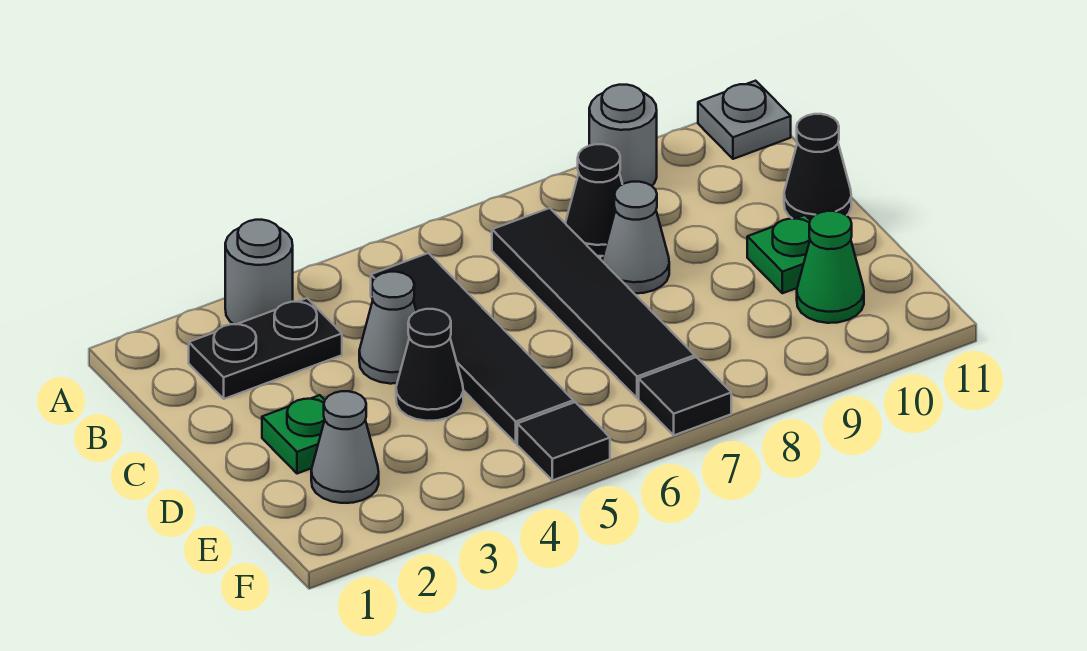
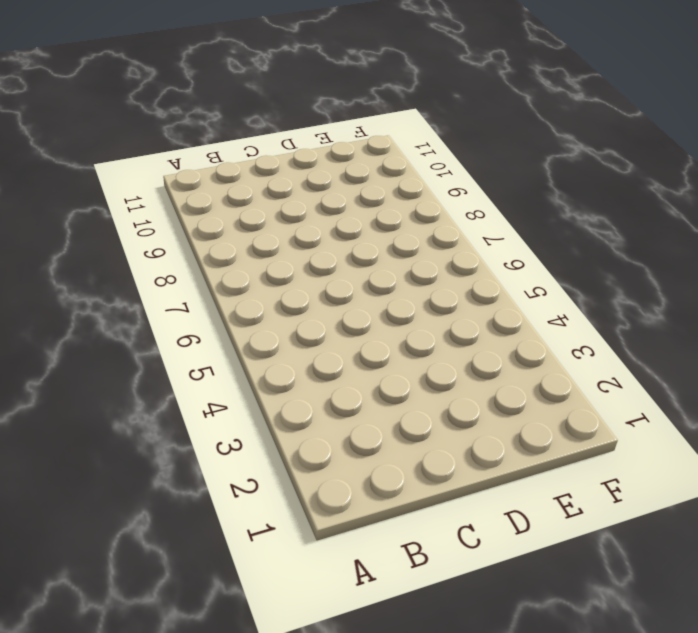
none -> grey round brick A3 level 1
none -> grey round brick A9 level 1
none -> grey plate A11 level 1

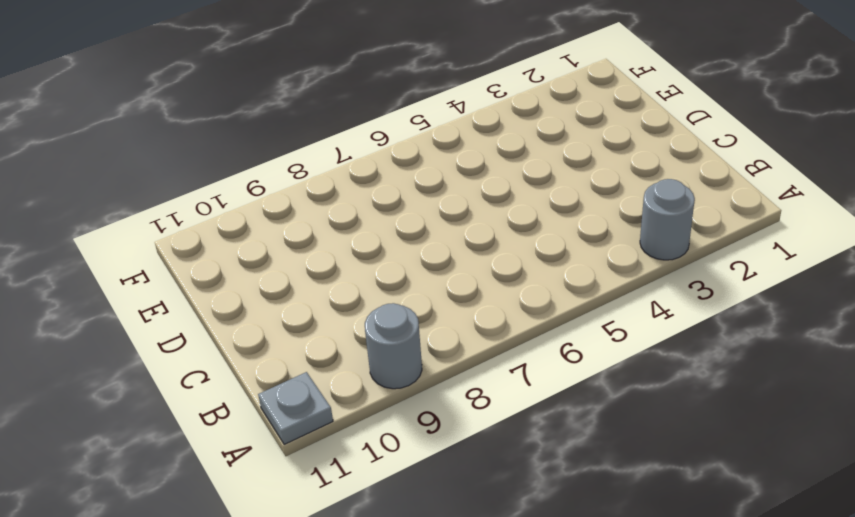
none -> black plate B2:B3 level 1
none -> black tile B5:E5 level 1
none -> black tile B7:E7 level 1

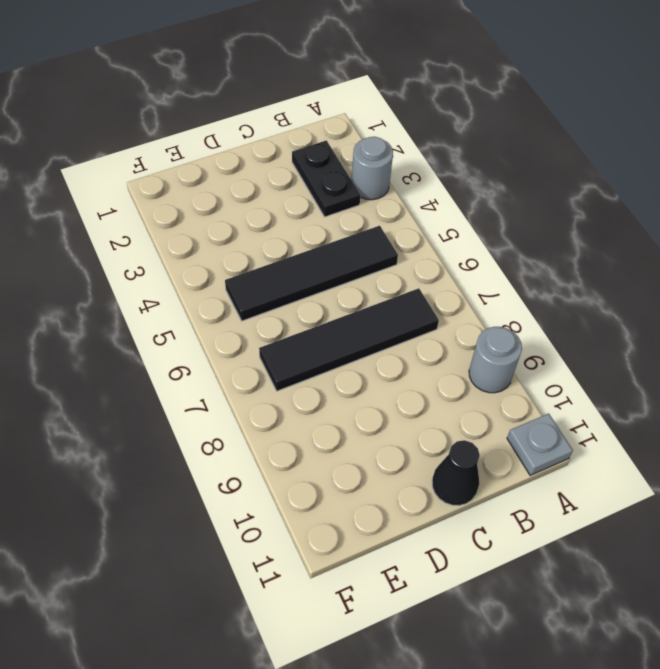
none -> black cone B8 level 1
none -> grey cone C4 level 1
none -> grey cone C8 level 1

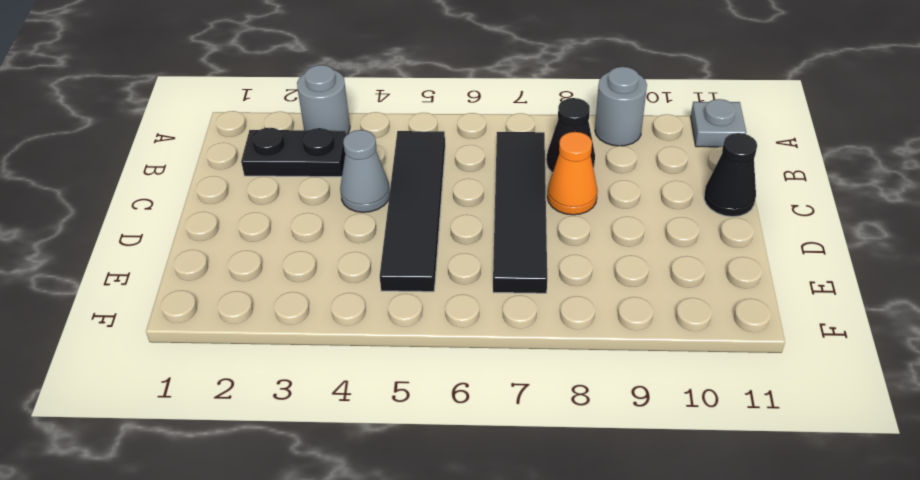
orange cone C8 level 1 -> grey cone C8 level 1
none -> green plate D2 level 1
none -> black cone D4 level 1
none -> green plate D10 level 1

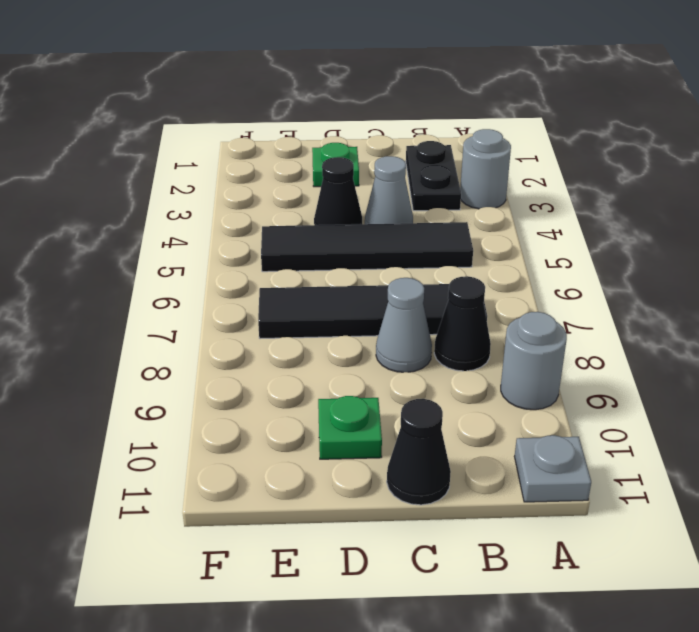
none -> grey cone E2 level 1
none -> green cone E10 level 1
none -> black tile F5 level 1

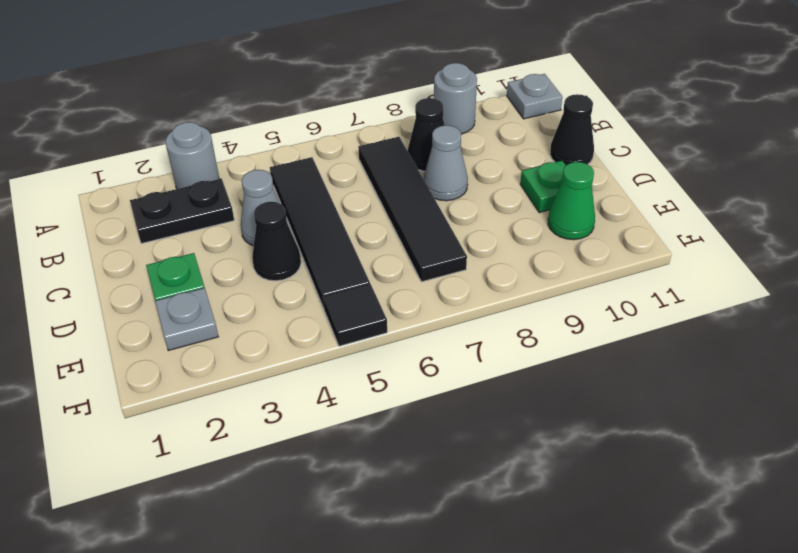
grey plate E2 level 1 -> grey cone E2 level 1
none -> black tile F7 level 1

